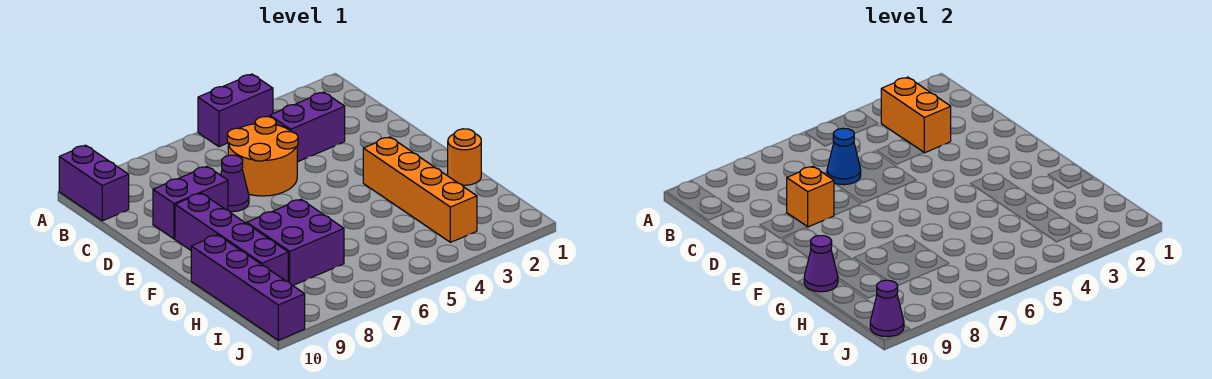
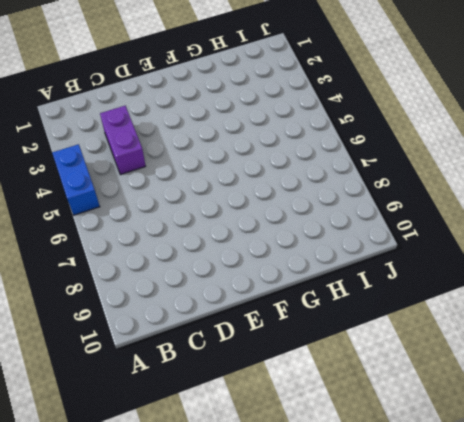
blue brick A4:A5 level 1 -> purple brick A4:A5 level 1
none -> purple brick A10:B10 level 1
none -> orange round brick C5:D6 level 1
none -> purple cone D7 level 1

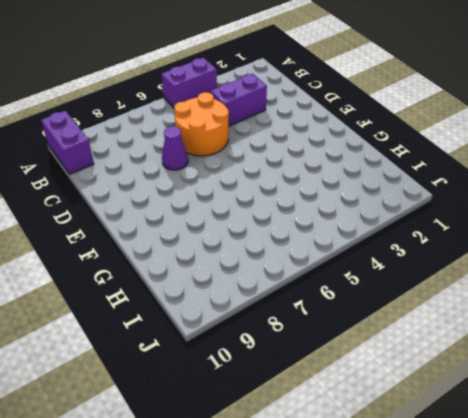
none -> purple brick D8:D9 level 1
none -> purple brick E9:H9 level 1
none -> orange brick F3:I3 level 1

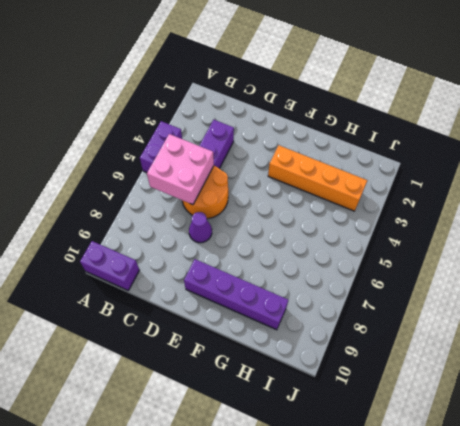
pink brick B5:C6 level 2 -> blue cone C6 level 2
none -> purple brick D8:D9 level 1
none -> orange round brick G1 level 1
none -> purple brick G7:H8 level 1

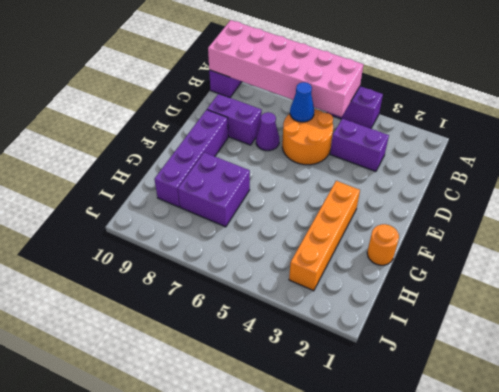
pink brick A5:B10 level 2 -> none
none -> purple brick G10:J10 level 1
none -> orange brick B3:C3 level 2
none -> orange brick D8 level 2

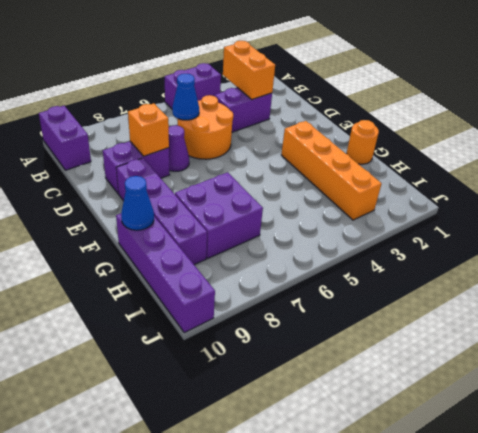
blue cone G10 level 2 -> purple cone G10 level 2
none -> purple cone J10 level 2

